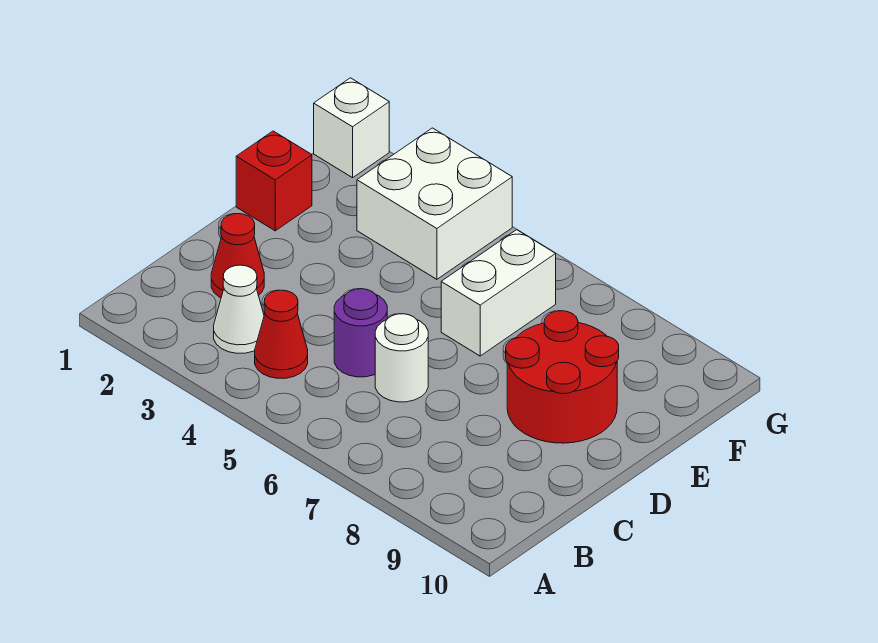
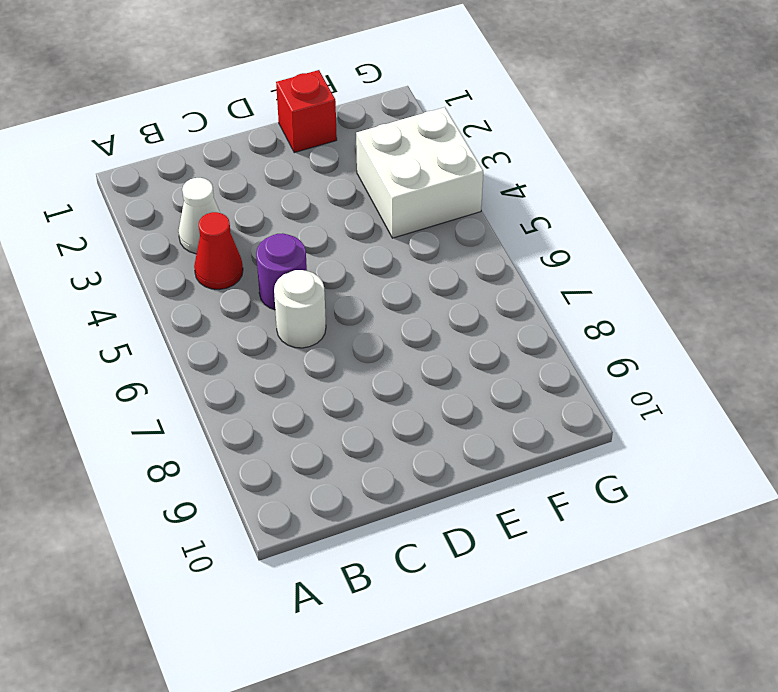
none -> red cone C2 level 1
none -> red round brick D8:E9 level 1

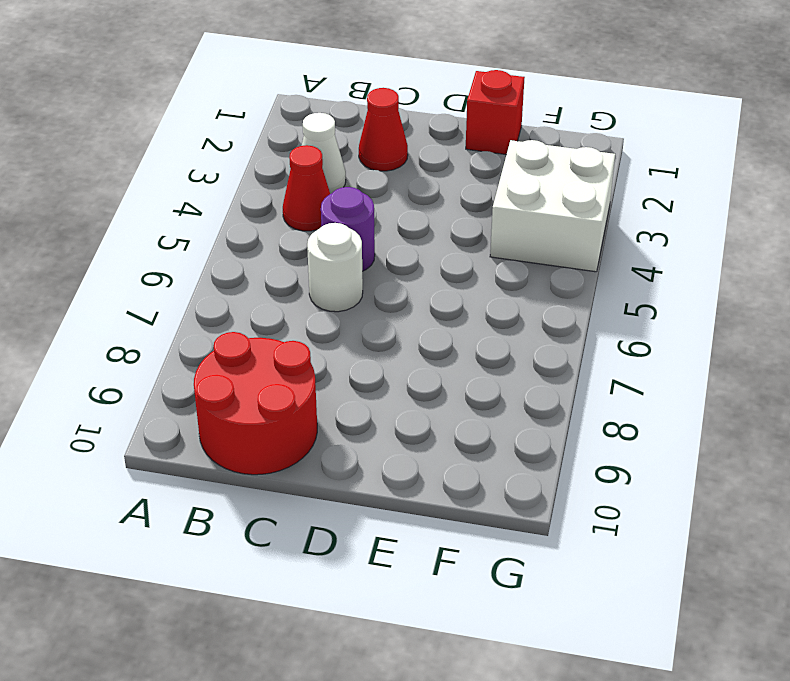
red round brick B9:C10 level 1 -> red round brick D8:E9 level 1
none -> white brick E6:F6 level 1
none -> white brick G1 level 1

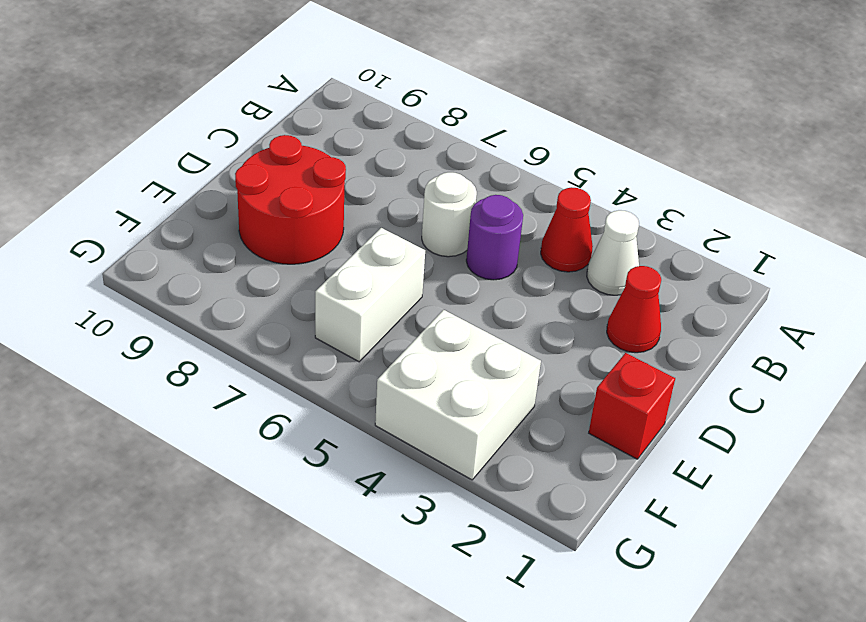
none -> white brick G1 level 1

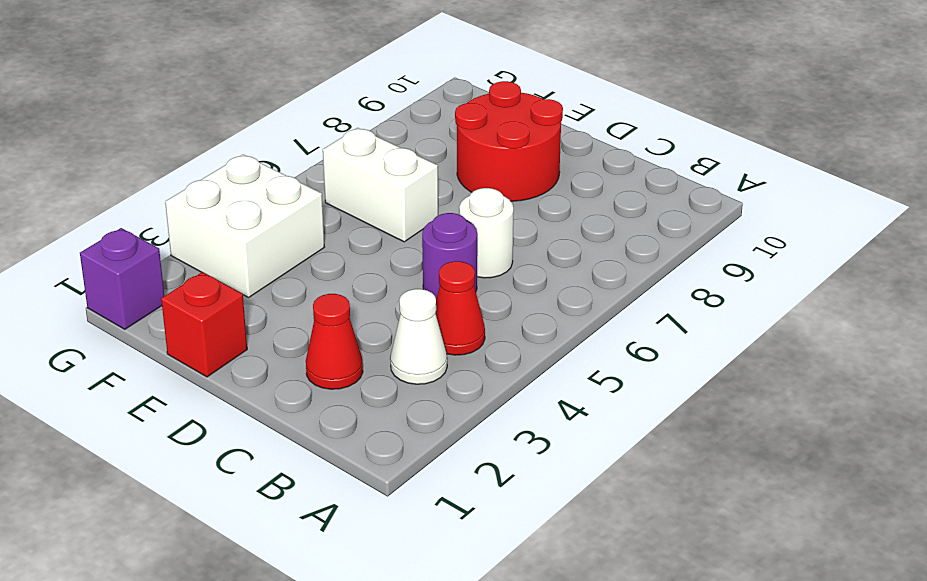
purple brick G1 level 1 -> white brick G1 level 1

